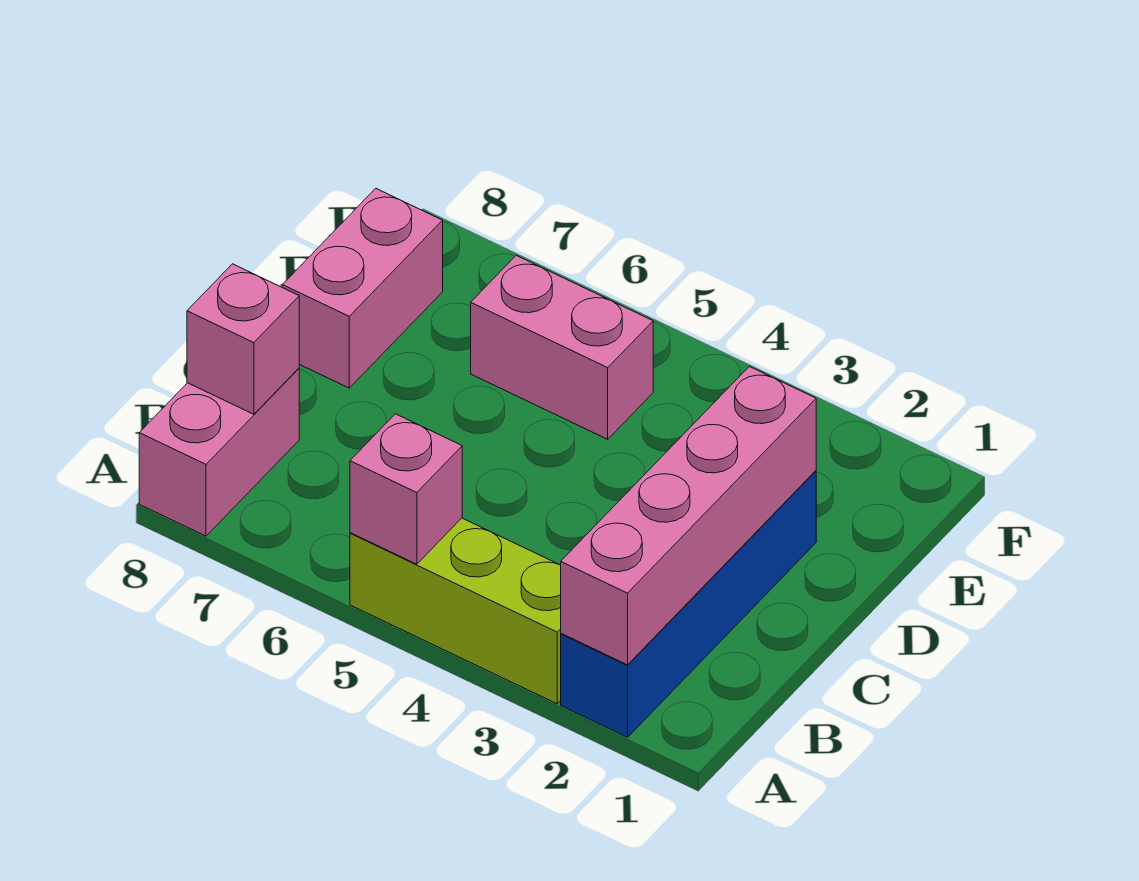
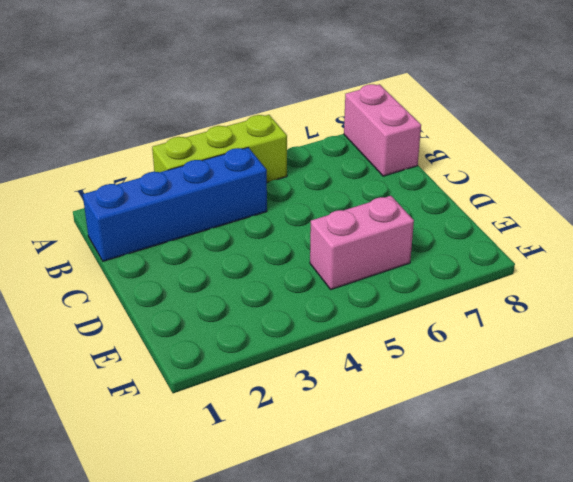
blue brick B1:B4 level 1 -> blue brick A2:D2 level 1
none -> pink brick D8:E8 level 1
none -> pink brick A2:D2 level 2

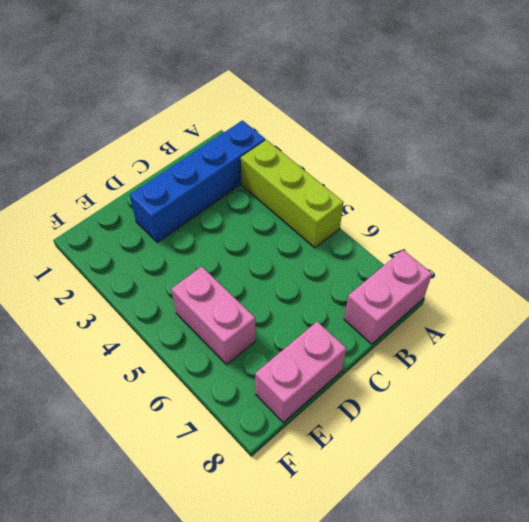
none -> pink brick A2:D2 level 2
none -> pink brick A5 level 2

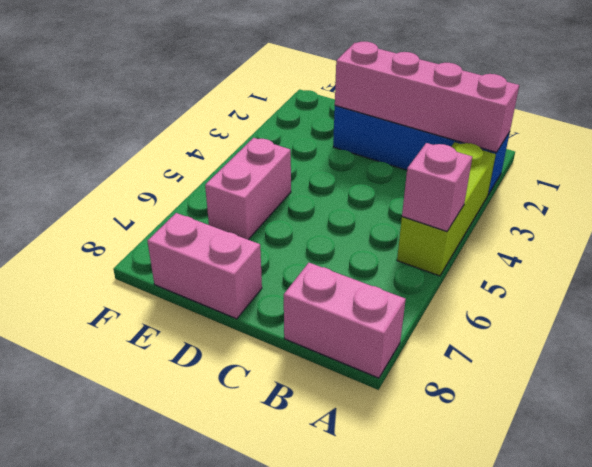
none -> pink brick B8 level 2

